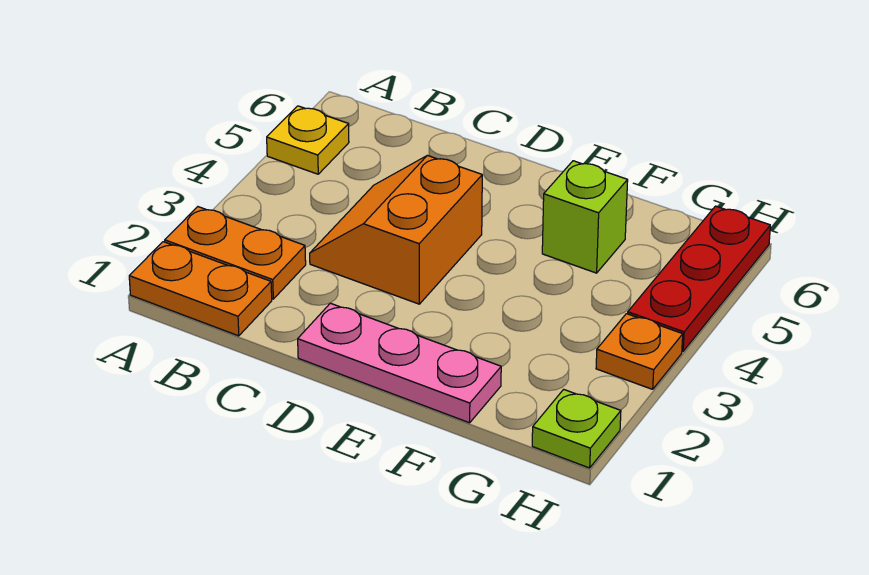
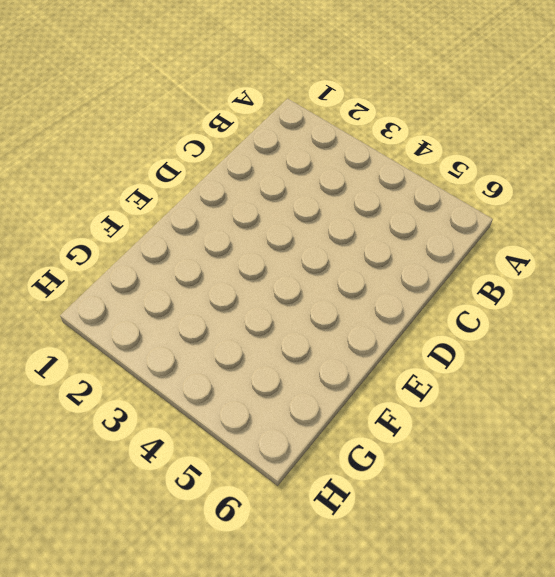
none -> orange plate A1:B1 level 1
none -> orange plate A2:B2 level 1

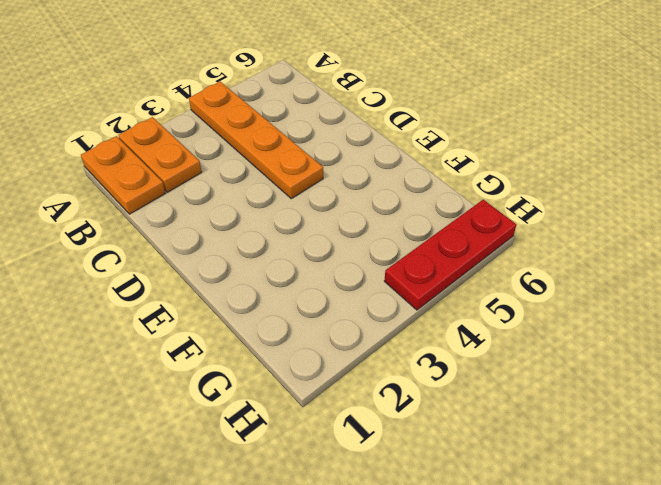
orange plate A4:D4 level 1 -> orange slope C3:D4 level 1 top D
none -> yellow plate A5 level 1
none -> pink plate D1:F1 level 1

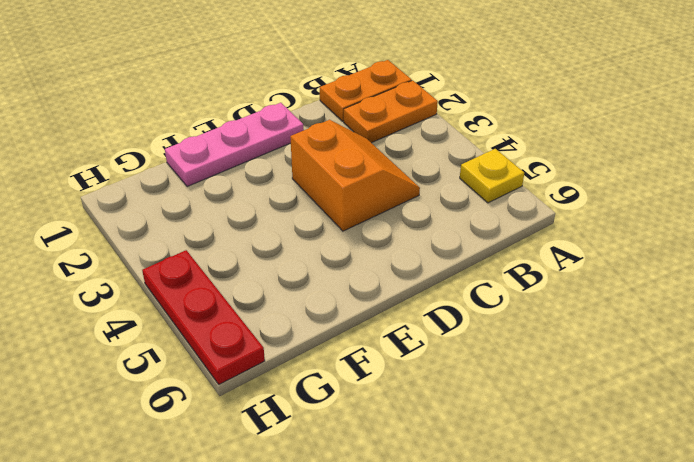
none -> lime brick F5 level 1
none -> lime plate H1 level 1

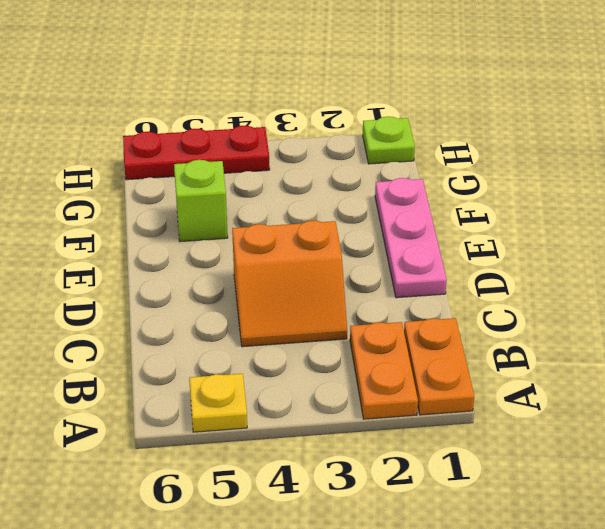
none -> orange plate H3 level 1

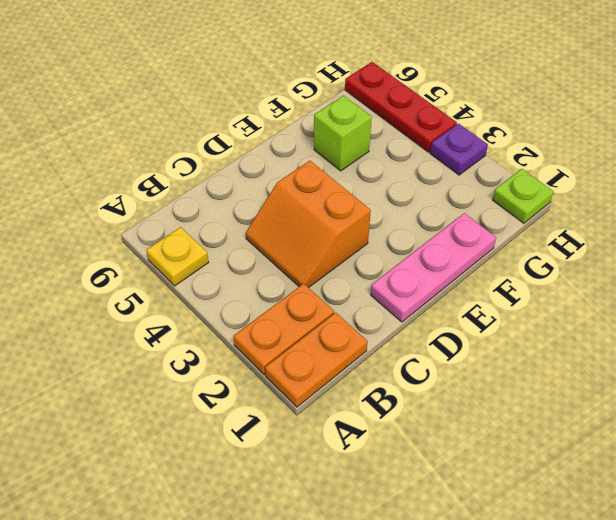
purple plate H3 level 1 -> orange plate H3 level 1

